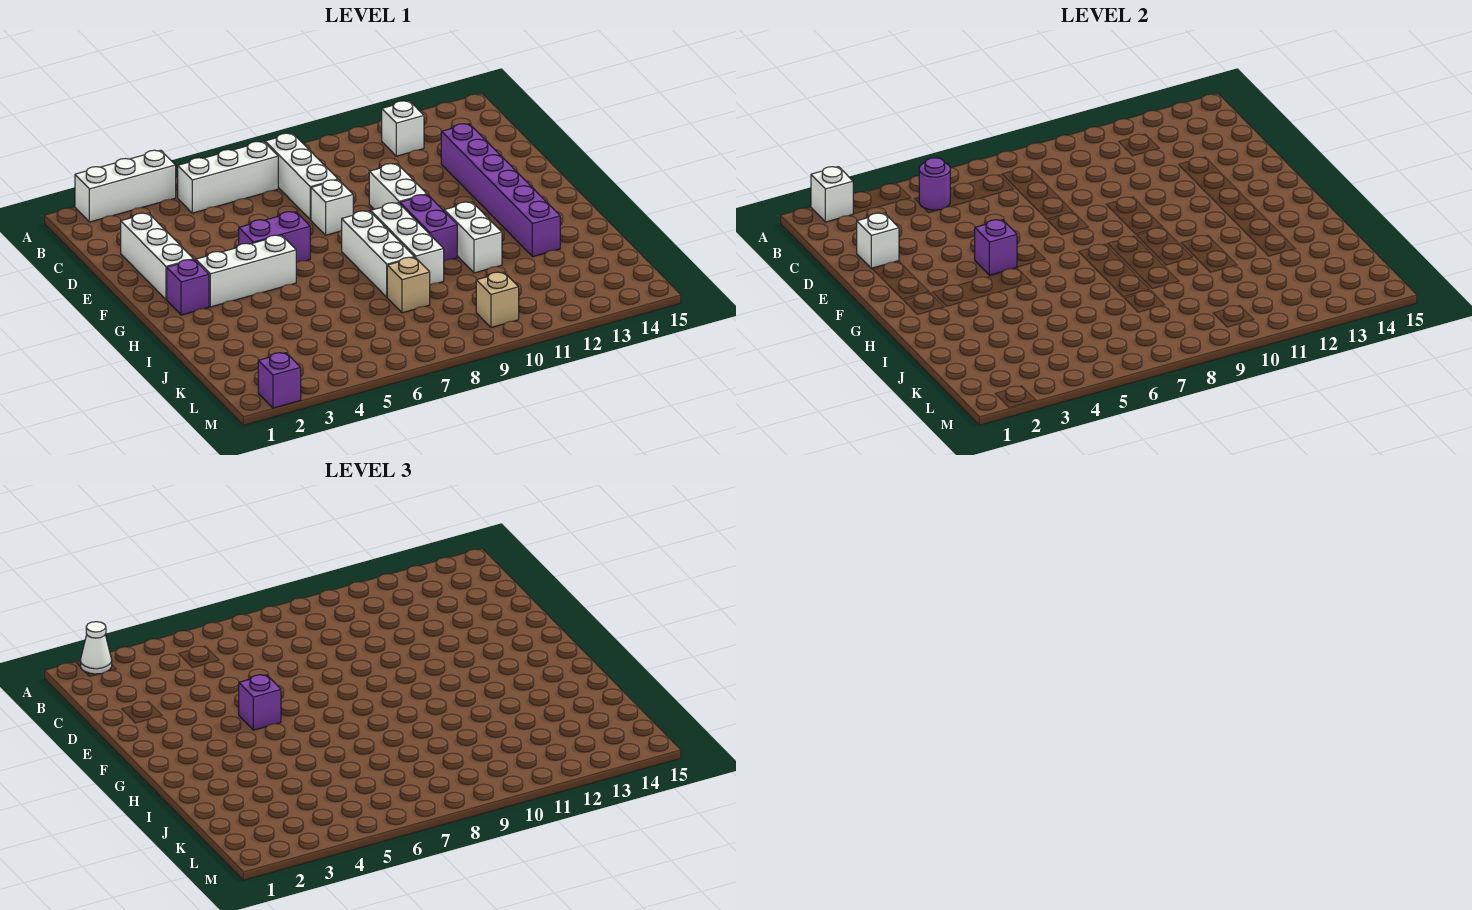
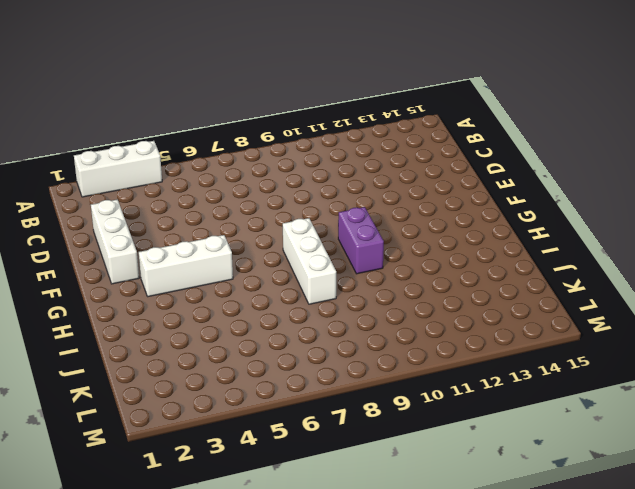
none -> white brick B5:B7 level 1
none -> white brick B8:D8 level 1
none -> white brick B12 level 1

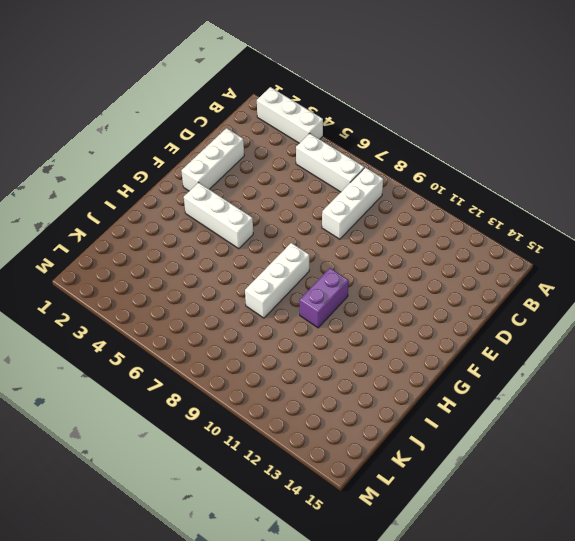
none -> white brick B12 level 1
none -> purple brick D13:I13 level 1
none -> white brick E8 level 1

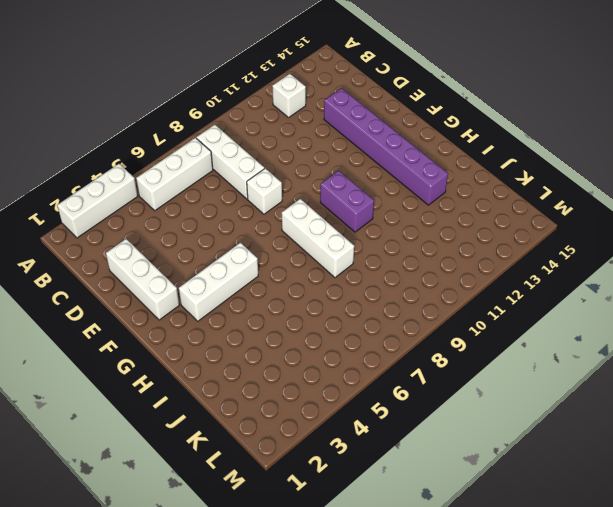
none -> white brick E10:F10 level 1
none -> purple brick F5:F6 level 1
none -> purple brick G2 level 1

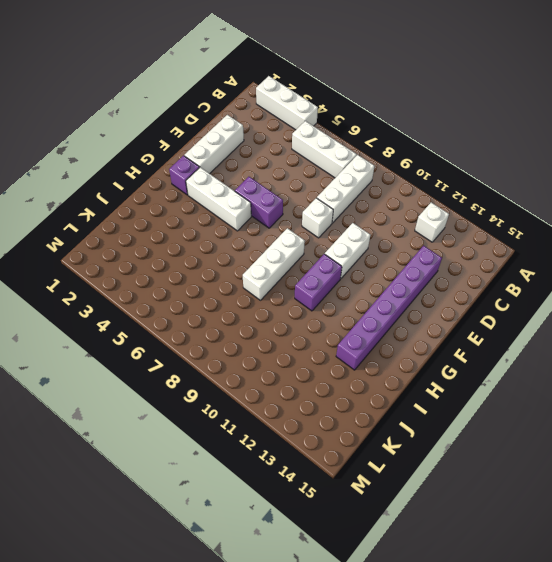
none -> white brick G9:I9 level 1
none -> white brick H11:I11 level 1
none -> tan brick J8 level 1

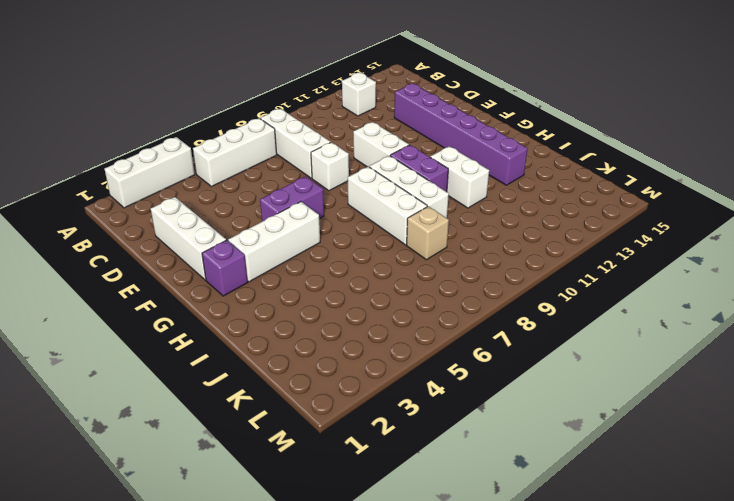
none -> tan brick L10 level 1
none -> purple brick M2 level 1
none -> white brick A2 level 2

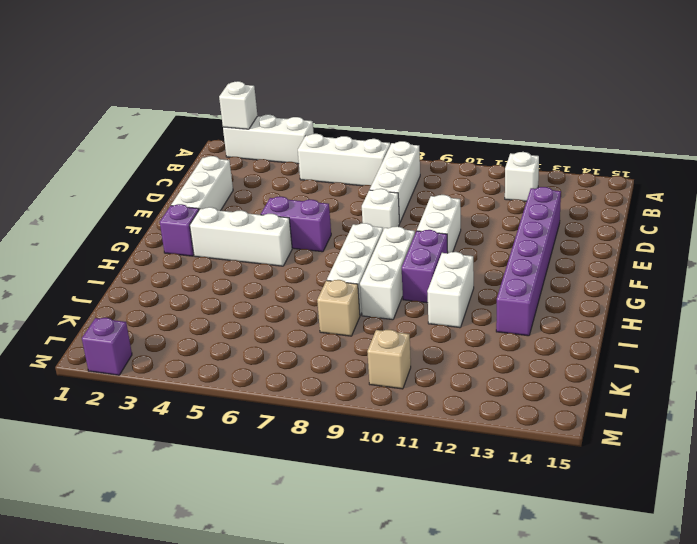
none -> purple round brick B5 level 2
none -> white brick D2 level 2
none -> purple brick F5 level 2

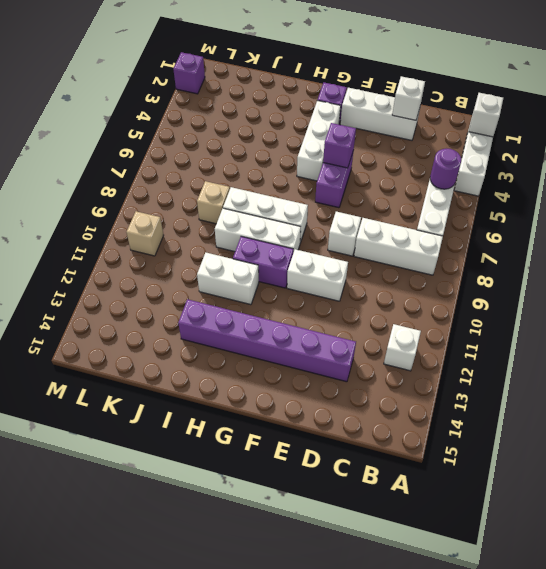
none -> white cone A2 level 3
none -> purple brick F5 level 3

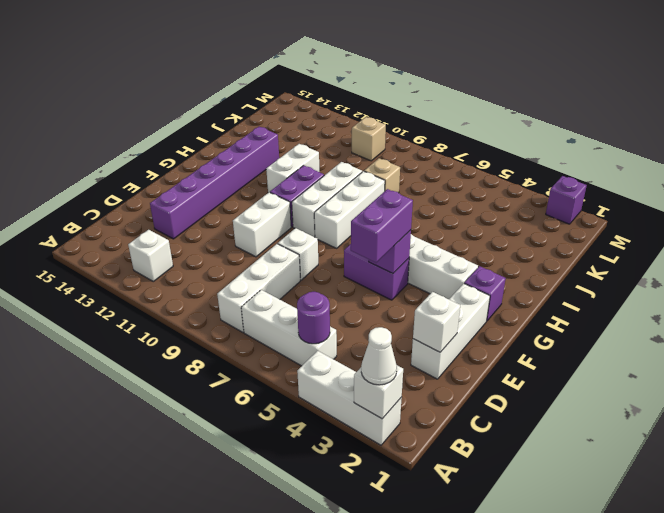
purple brick E5:F5 level 3 -> purple brick F5 level 3

